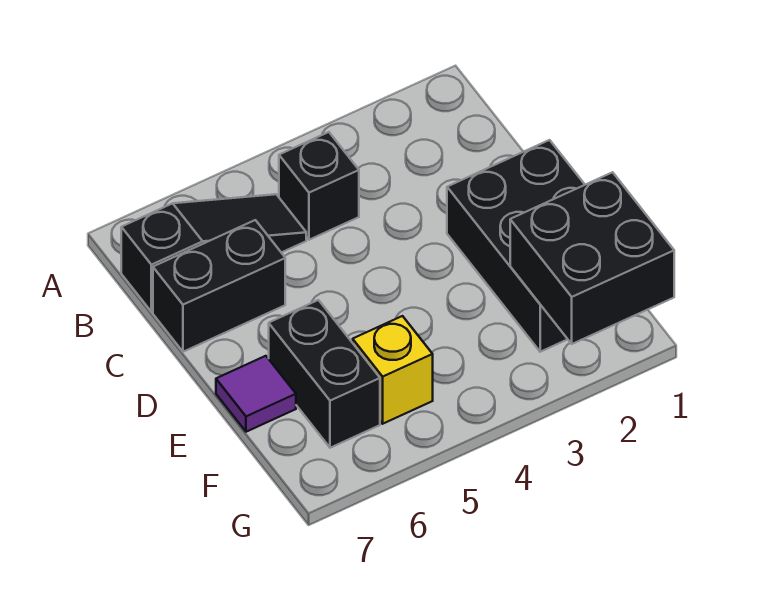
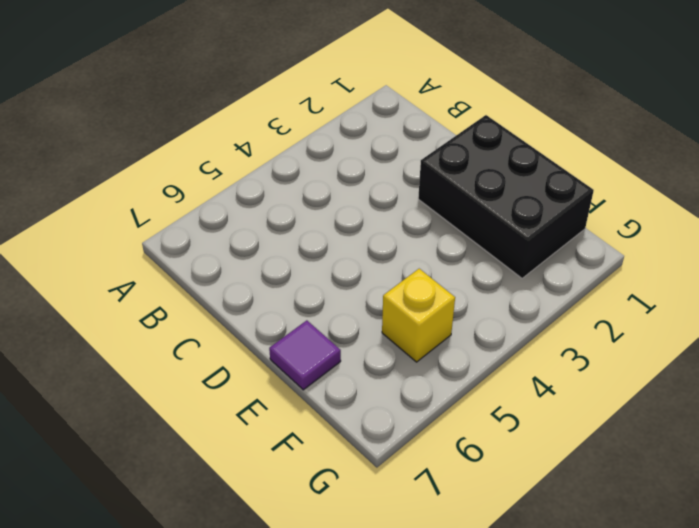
none -> black brick B4 level 1
none -> black slope B5:B7 level 1 top 7

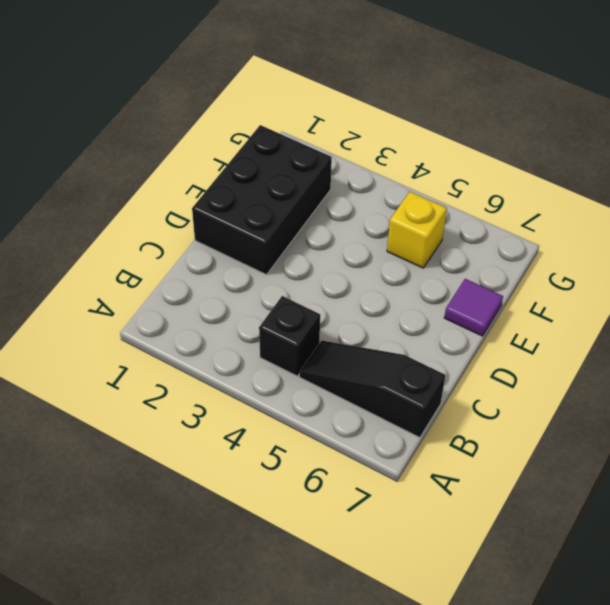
none -> black brick C6:C7 level 1
none -> black brick E6:F6 level 1

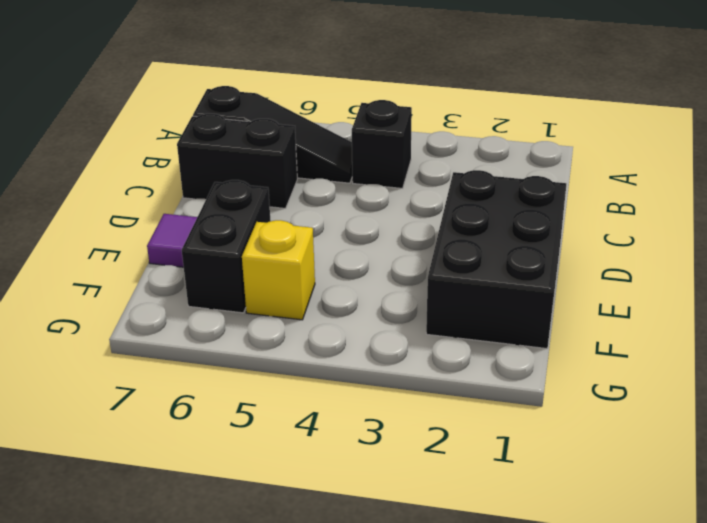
none -> black brick F1:G2 level 2

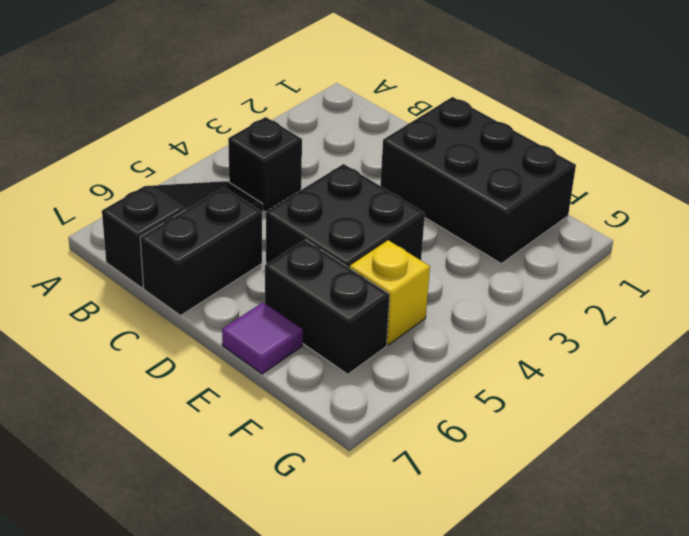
black brick D4:E5 level 1 -> black brick F1:G2 level 2

